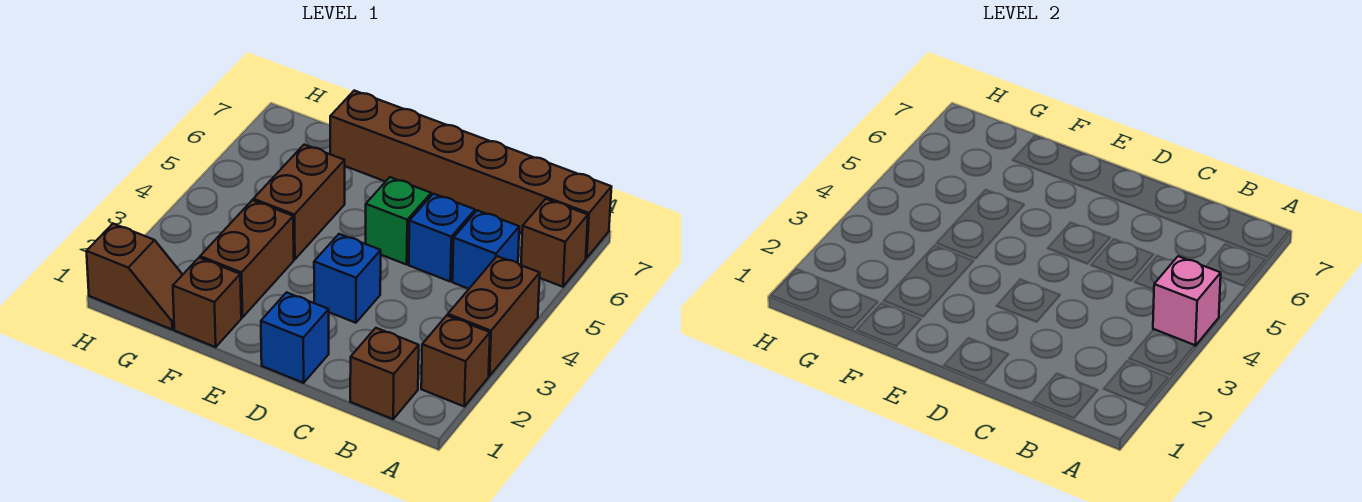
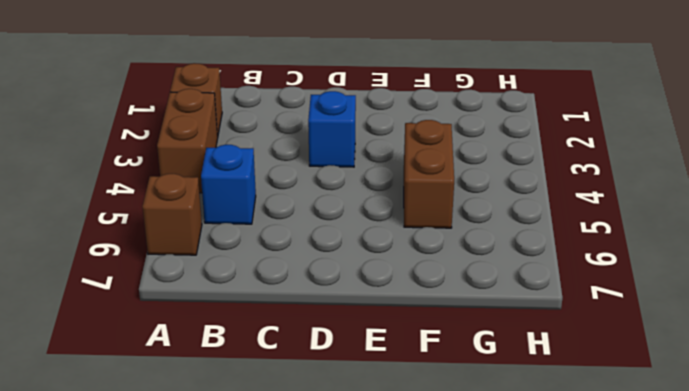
none -> brown brick A7:F7 level 1
none -> brown brick B1 level 1
none -> blue brick C5 level 1

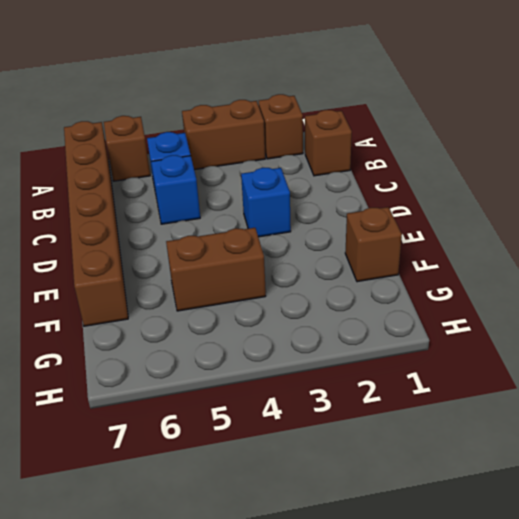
none -> blue brick D1 level 1
none -> green brick D5 level 1
none -> brown brick F2:F3 level 1

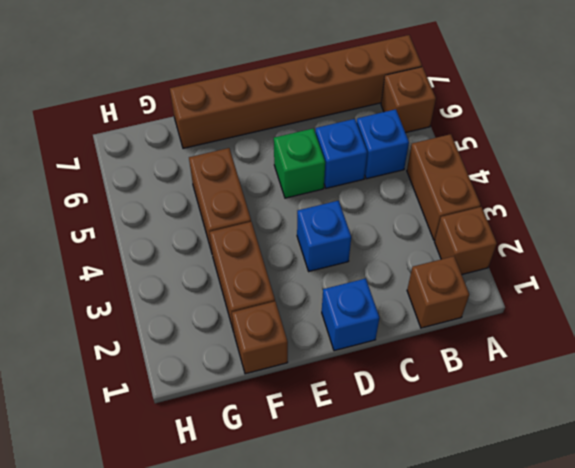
none -> brown slope G1:H1 level 1 top H
none -> pink brick A4 level 2

